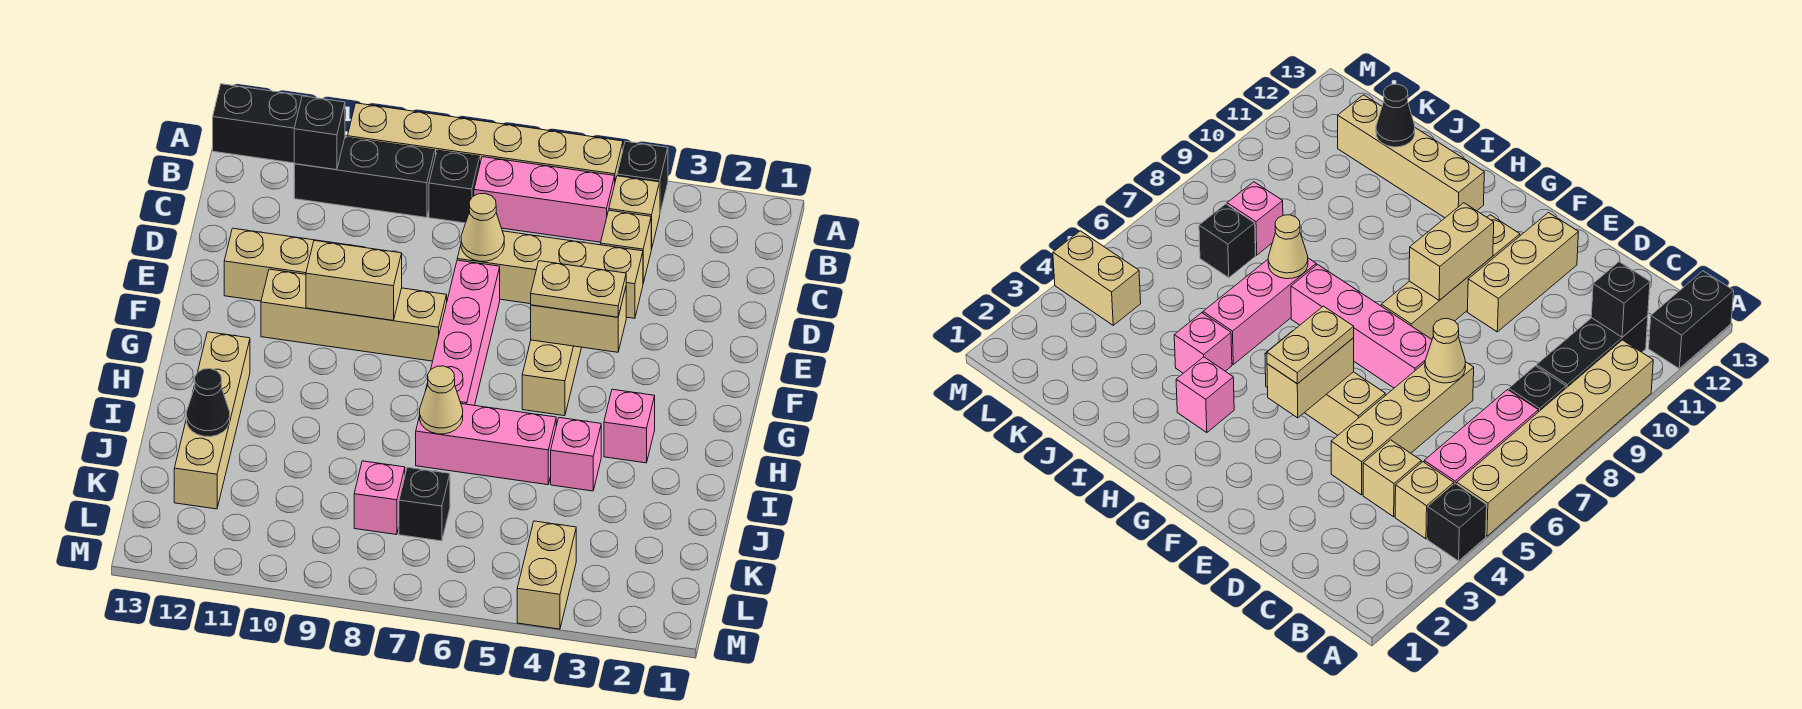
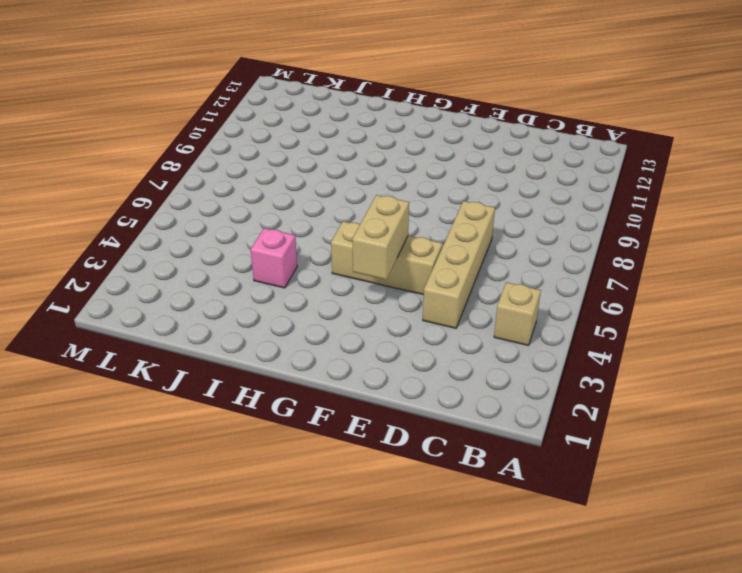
none -> black brick A4 level 1
none -> tan brick A5:A10 level 1
none -> black brick A12:A13 level 1

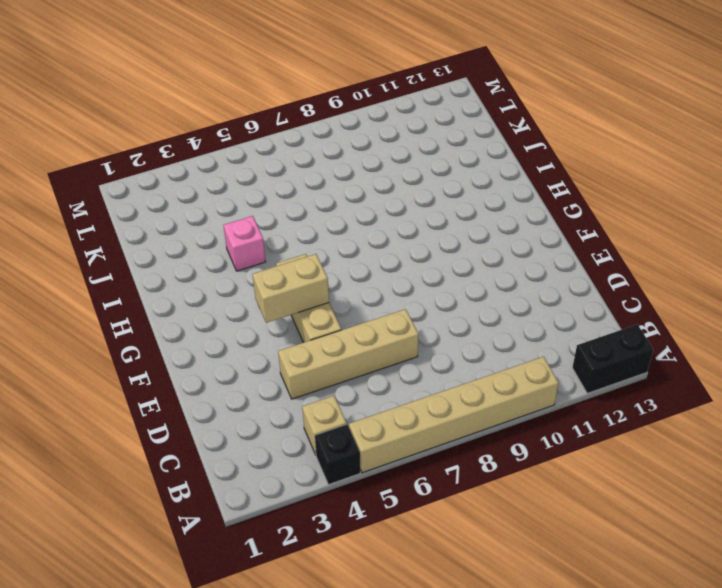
none -> pink brick B5:B7 level 1
none -> black brick B8 level 1
none -> black brick B9:B11 level 1

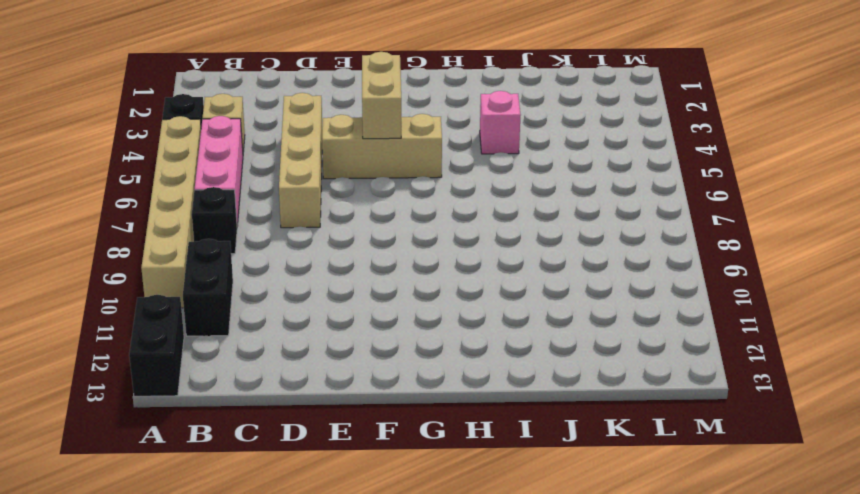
black brick B10:B11 level 1 -> black brick B9:B11 level 1
none -> tan brick C4 level 1
none -> pink brick E7:H7 level 1
none -> tan brick E10:E12 level 1

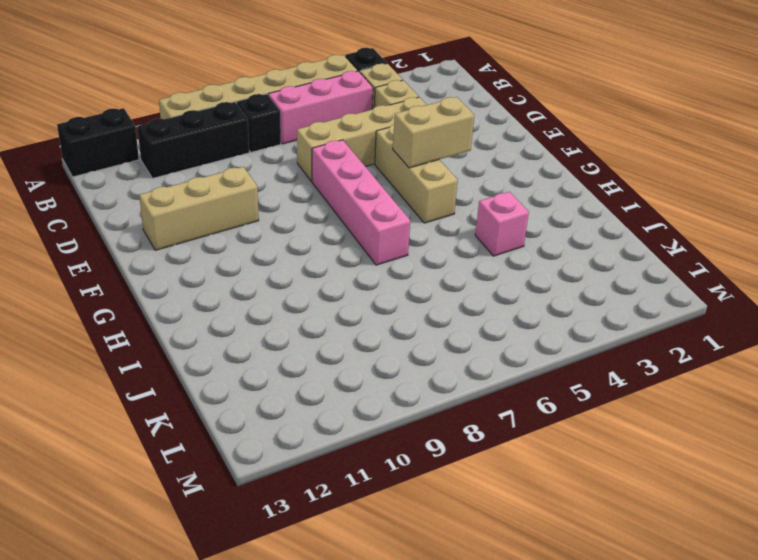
none -> tan brick F8:F11 level 1
none -> pink brick H3 level 1
none -> tan brick H12:K12 level 1

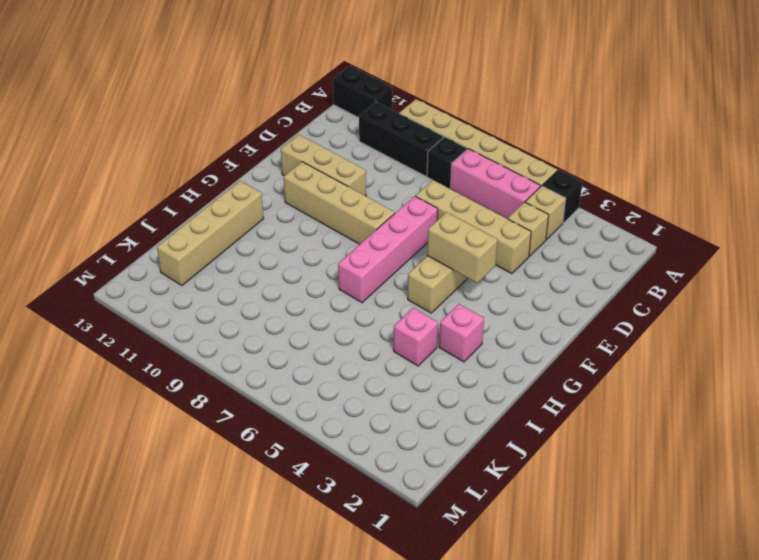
none -> pink brick I5:I7 level 1
none -> black brick K7 level 1
none -> pink brick K8 level 1

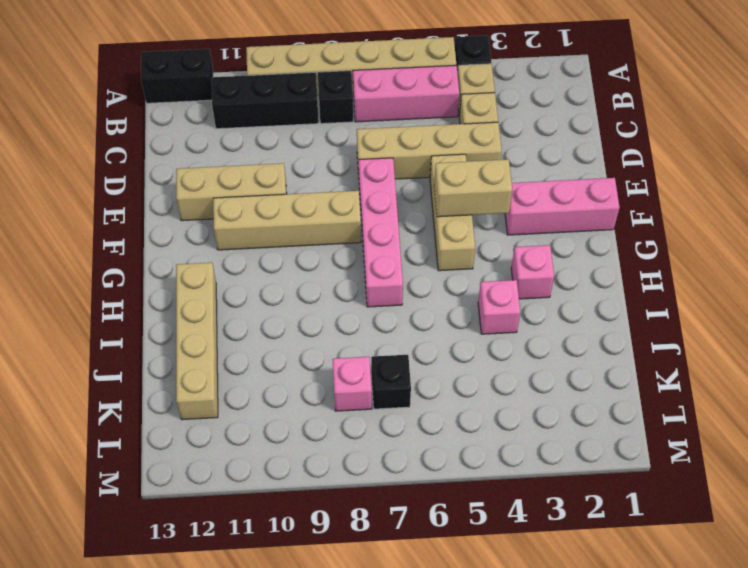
pink brick F1:F3 level 1 -> pink brick I5:I7 level 1
none -> tan brick L4:M4 level 1
none -> black brick B11 level 2
none -> tan cone D7 level 2

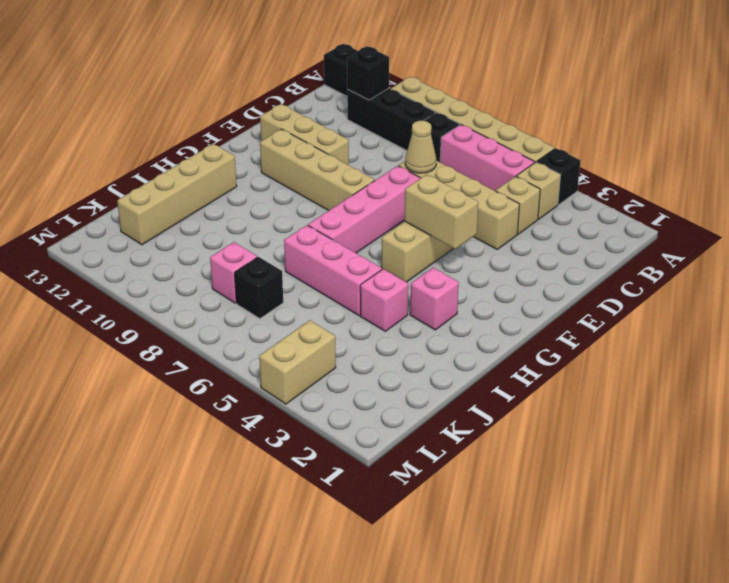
none -> tan brick F9:F10 level 2
none -> tan cone I7 level 2
none -> black cone J12 level 2

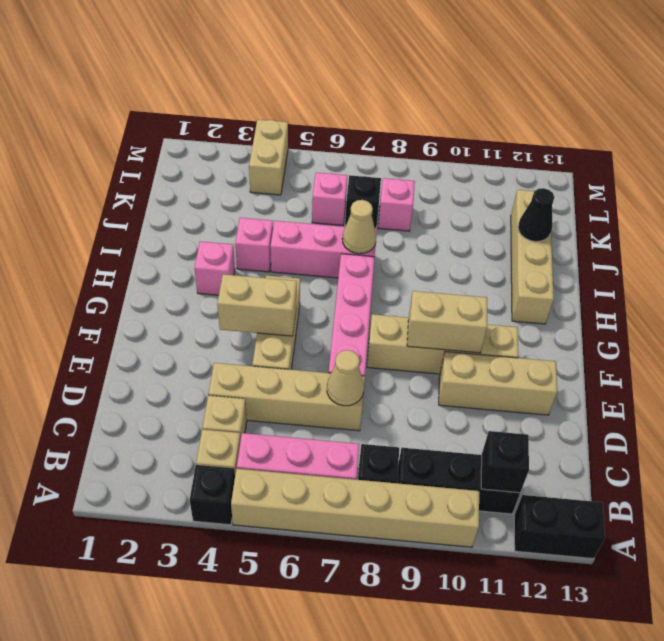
pink brick K6 level 1 -> none
none -> tan plate F4:F5 level 3

